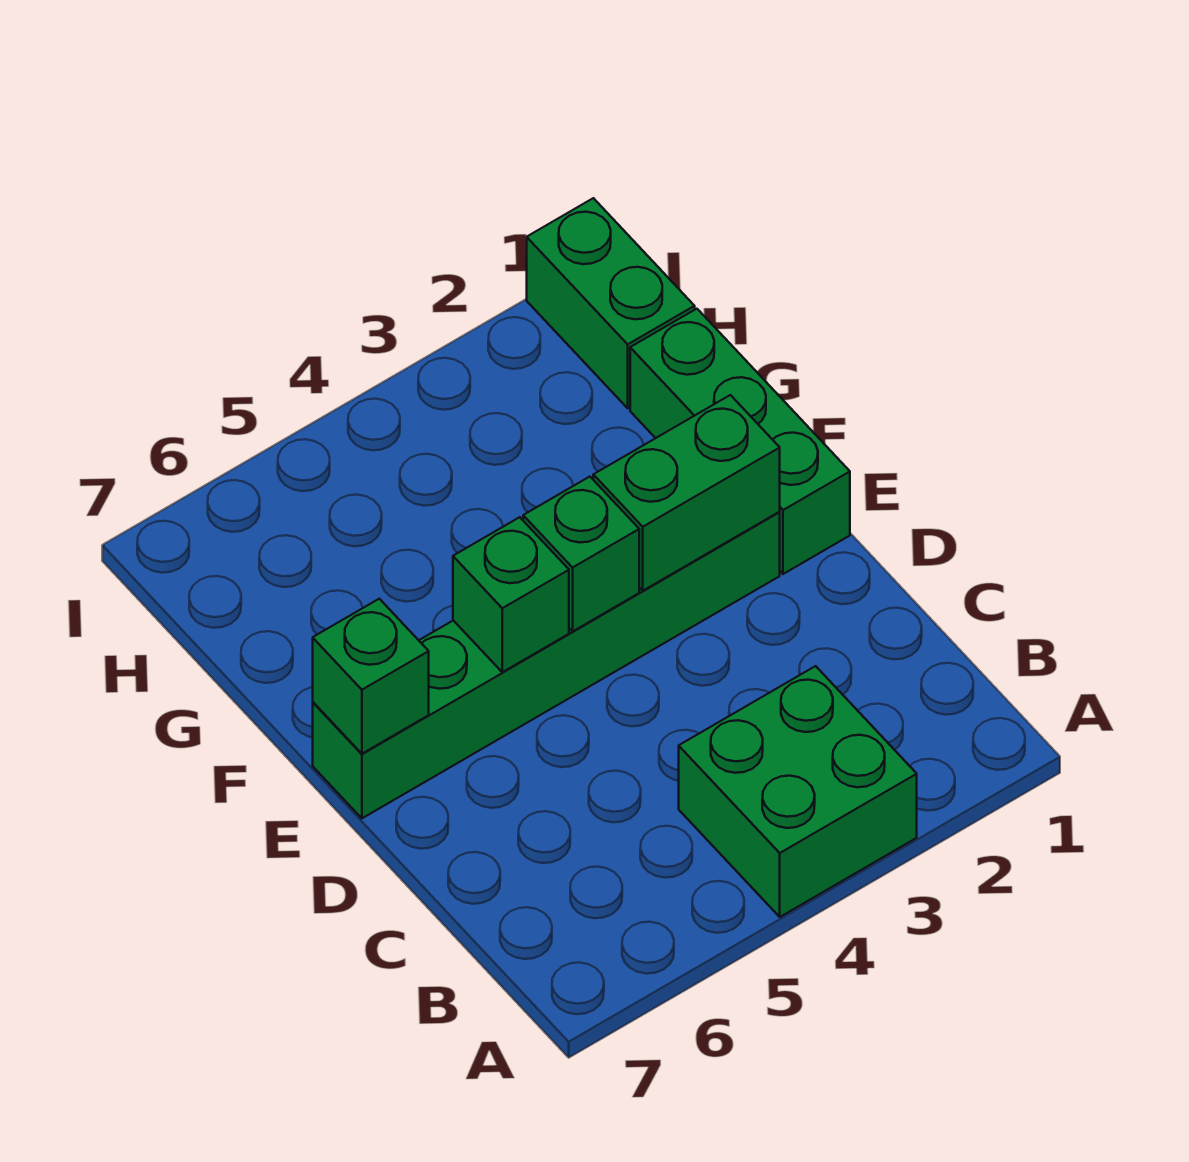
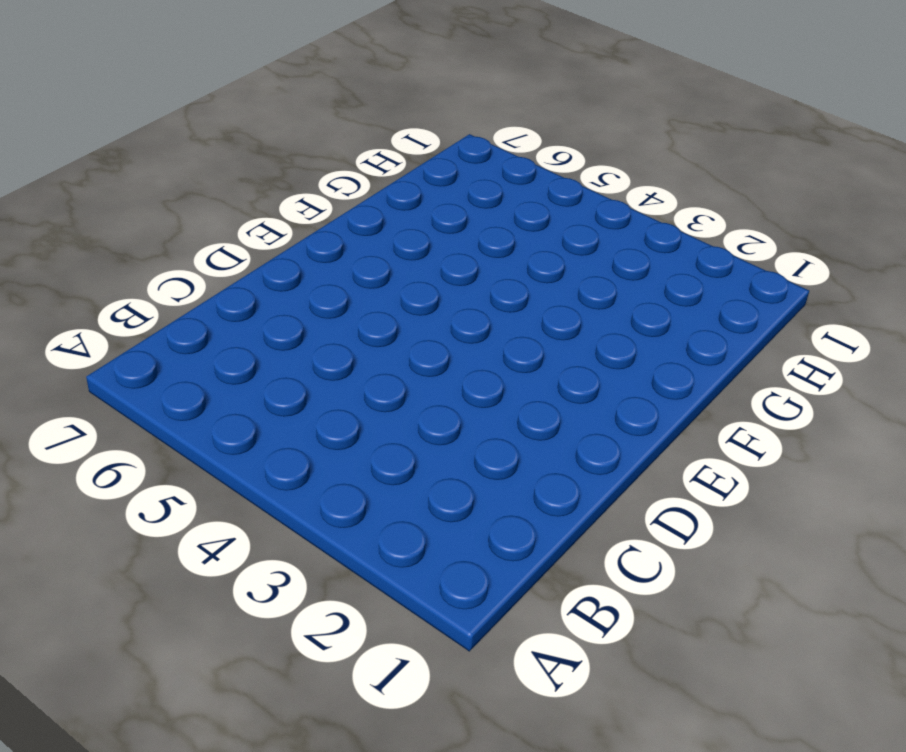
none -> green brick A3:B4 level 1
none -> green brick E1:G1 level 1

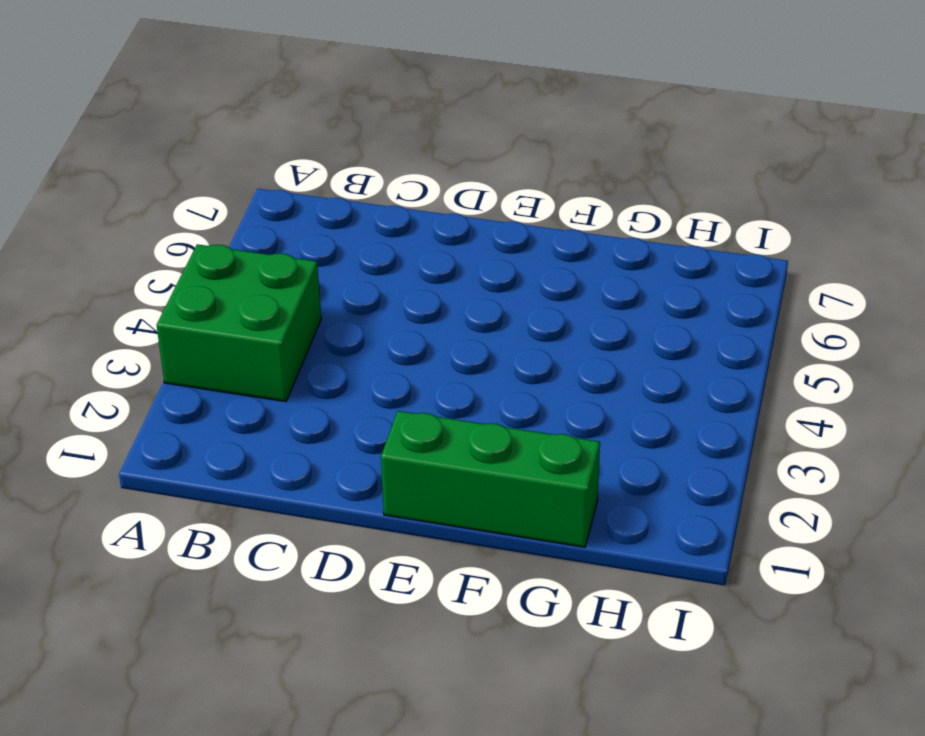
none -> green brick E2:E7 level 1
none -> green brick H1:I1 level 1

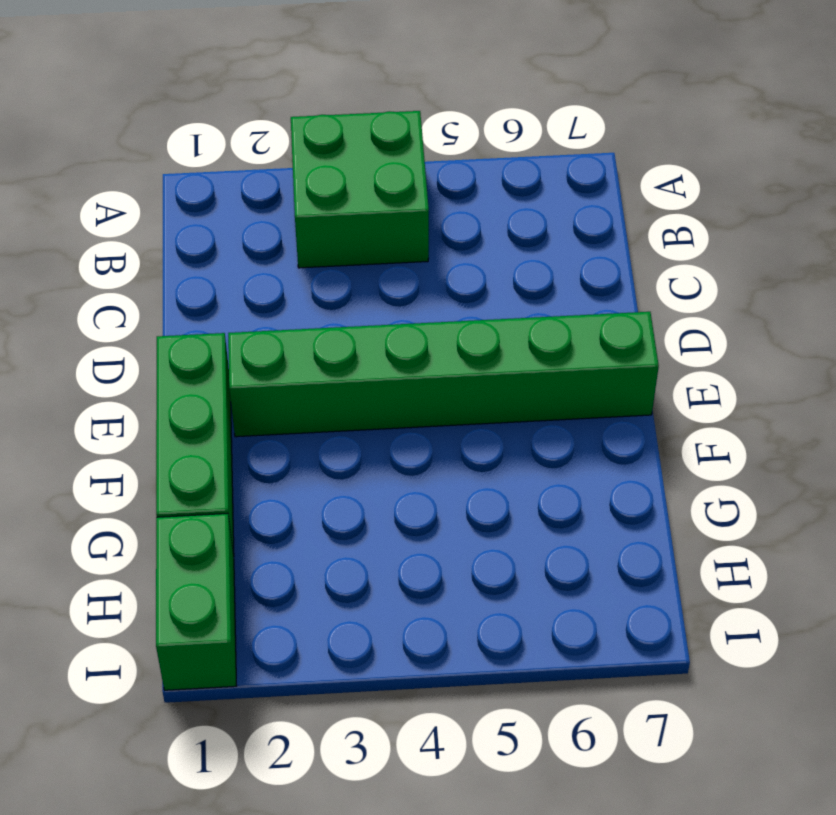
none -> green brick E2:E3 level 2
none -> green brick E4 level 2

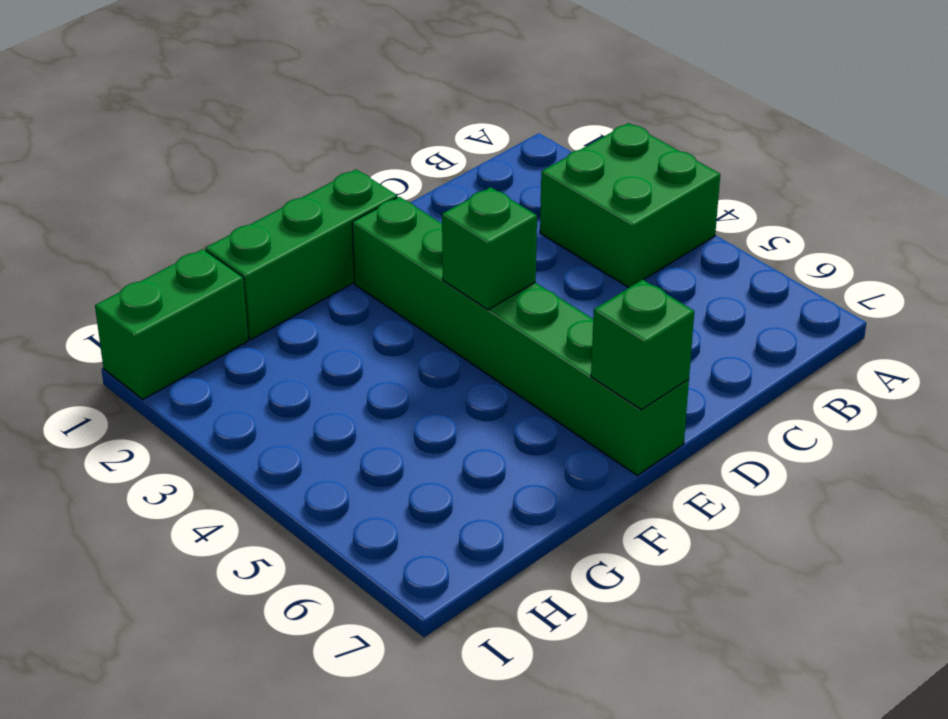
none -> green brick E2:E3 level 2
none -> green brick E5 level 2

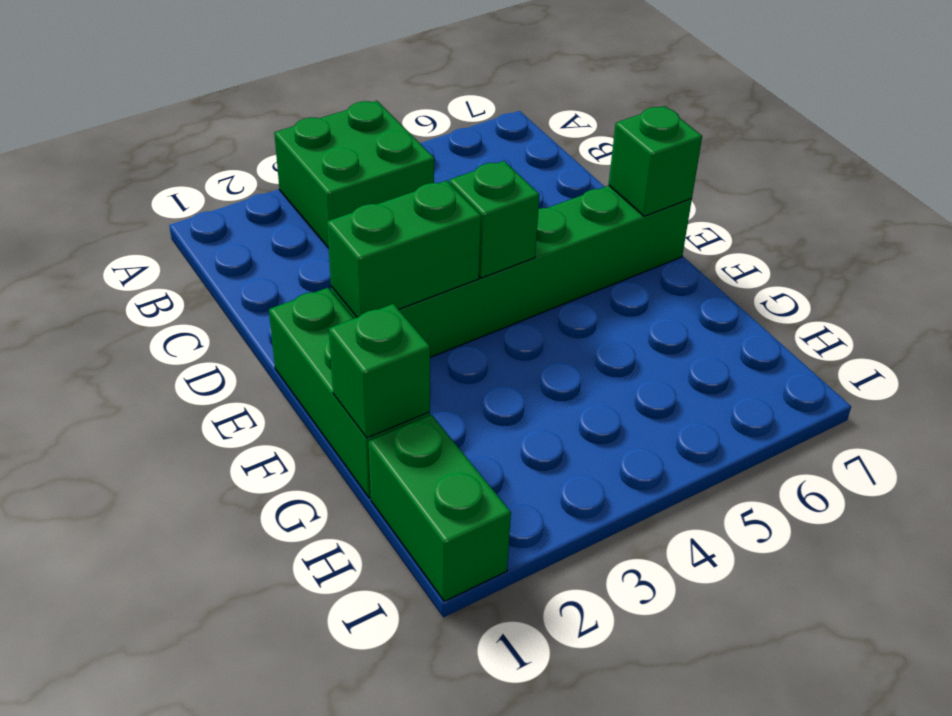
green brick G1 level 2 -> green brick E5 level 2

